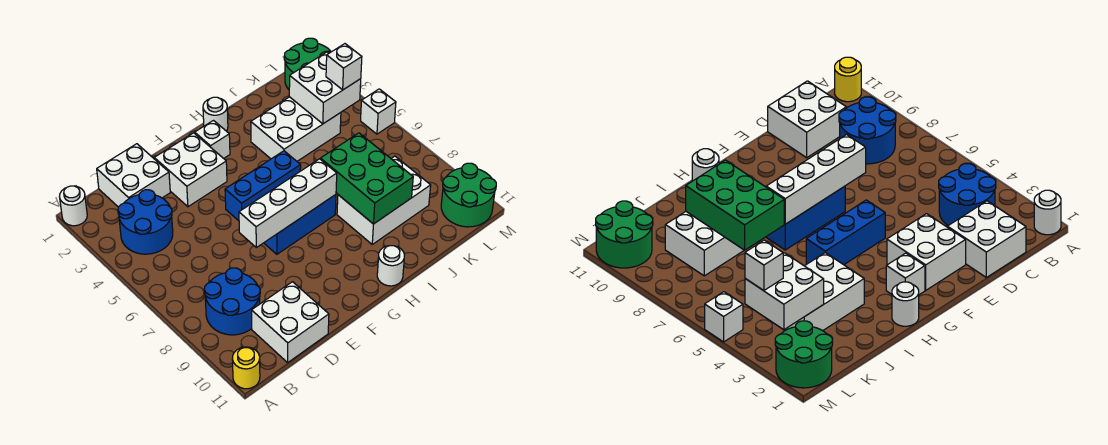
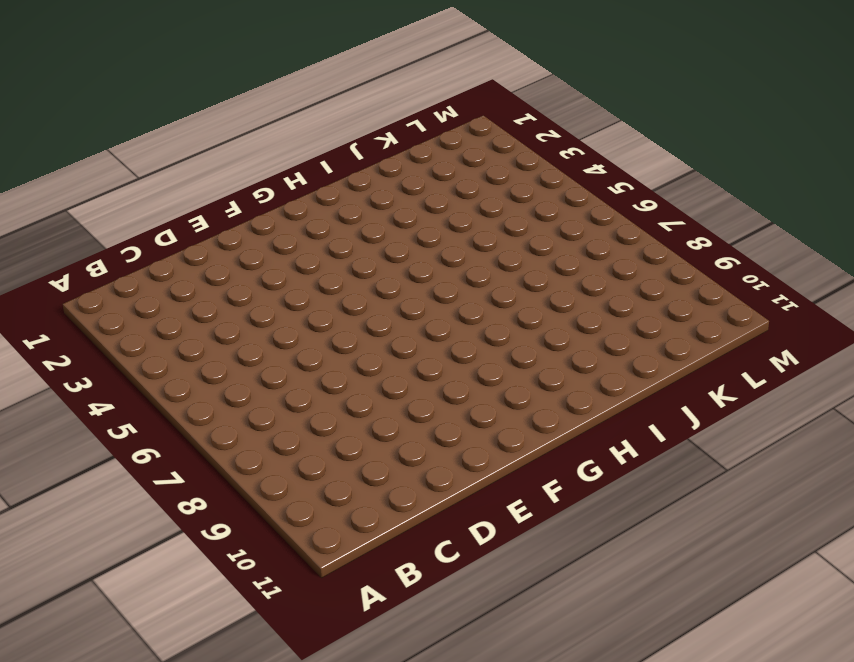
none -> white round brick A1 level 1
none -> yellow round brick A11 level 1
none -> blue round brick B3:C4 level 1

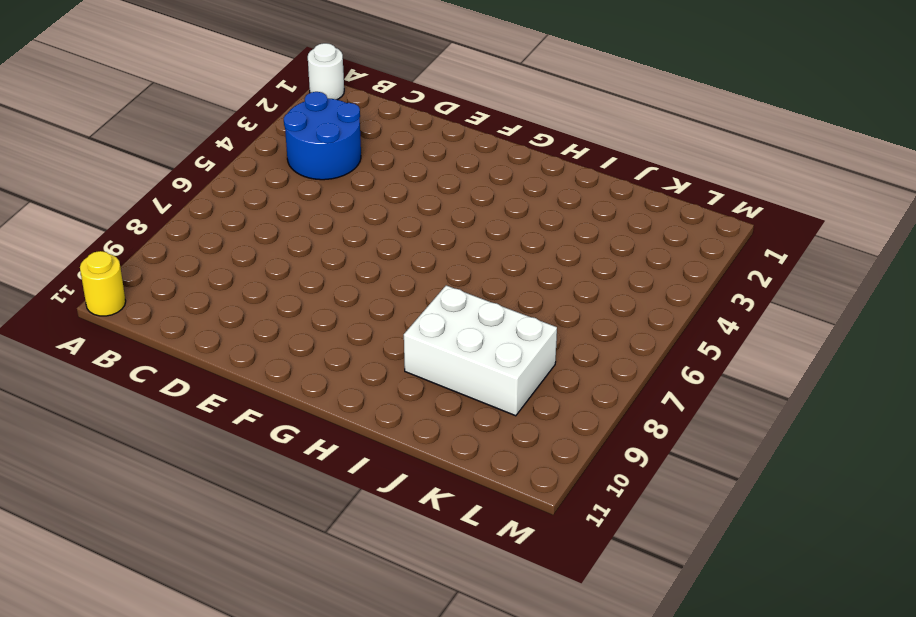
none -> blue round brick B8:C9 level 1
none -> white brick C1:D2 level 1
none -> white brick C10:D11 level 1

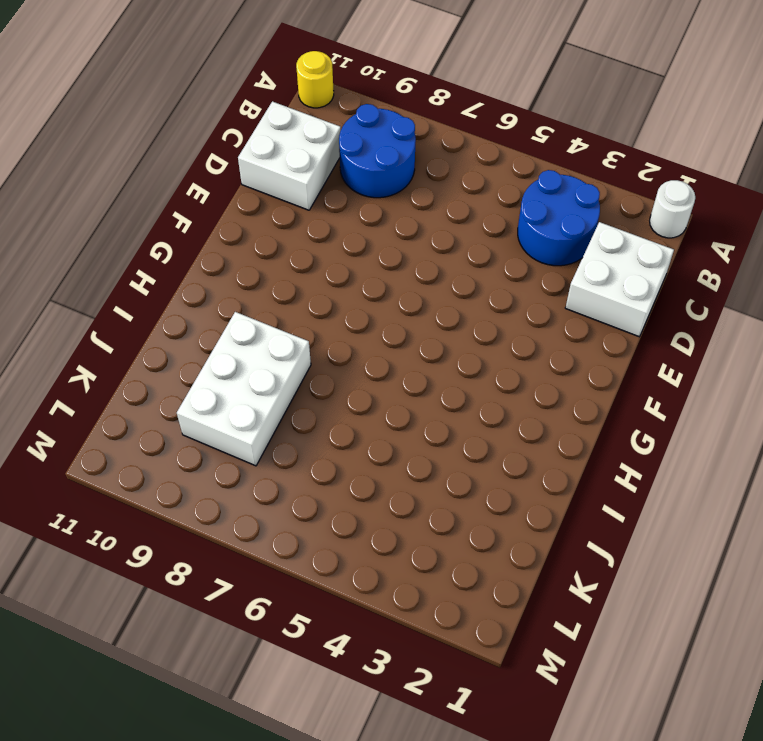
none -> white brick E2:F3 level 1
none -> blue brick F5:H5 level 1
none -> blue brick F7:H7 level 1

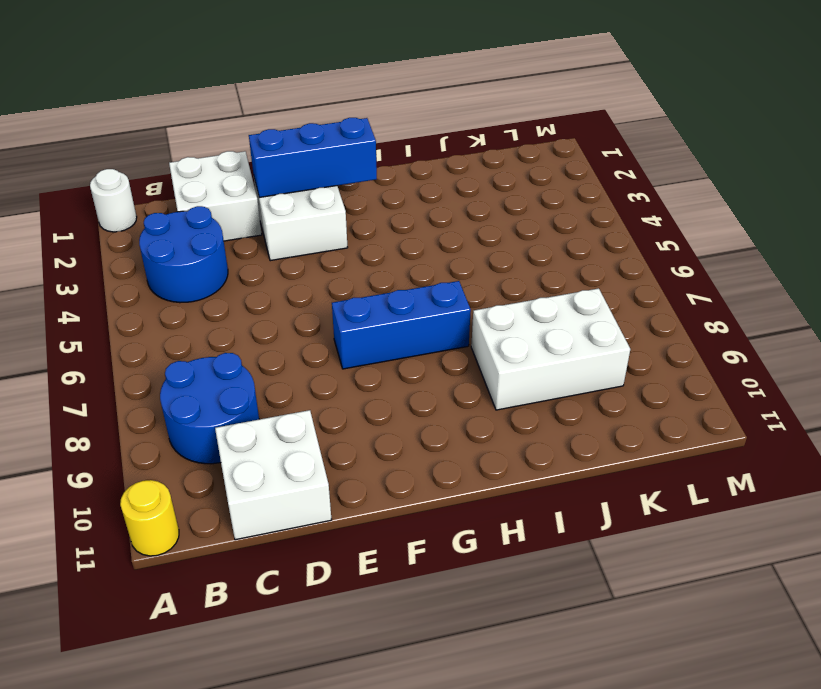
blue brick E2:G2 level 2 -> blue brick F5:H5 level 1
none -> white brick G2 level 1
none -> white round brick H1 level 1
none -> white round brick H11 level 1

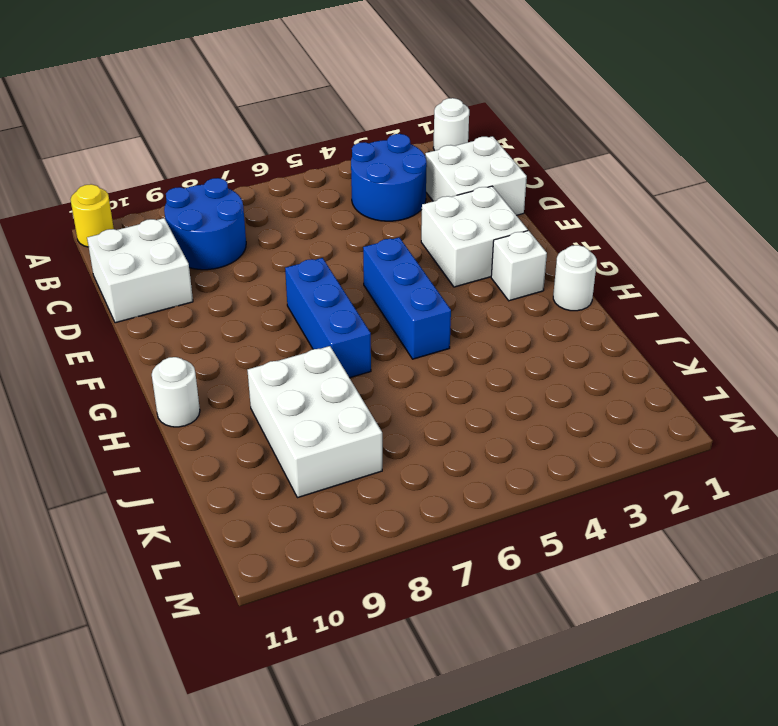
none -> white brick I3:K4 level 1
none -> green round brick L1:M2 level 1
none -> green round brick L10:M11 level 1

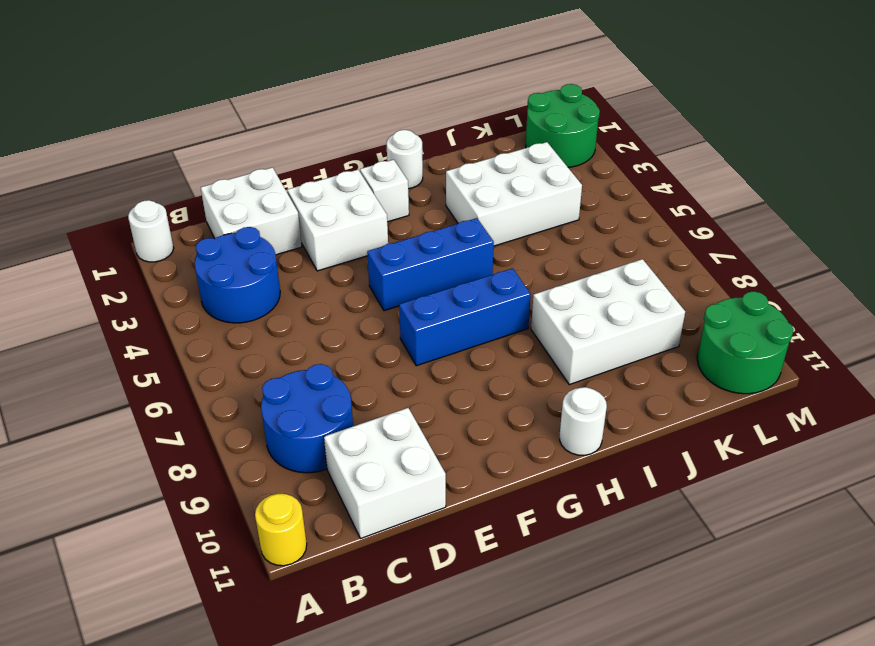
none -> white brick M5 level 1
none -> white brick E7:H7 level 2
none -> green brick I7:J9 level 2

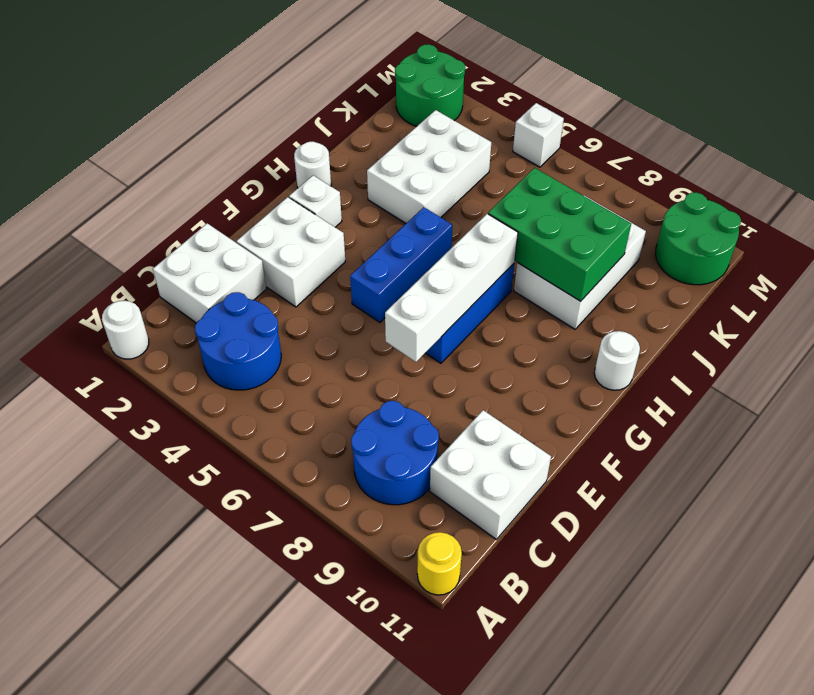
none -> white brick K3:L4 level 2
none -> white brick L4 level 3

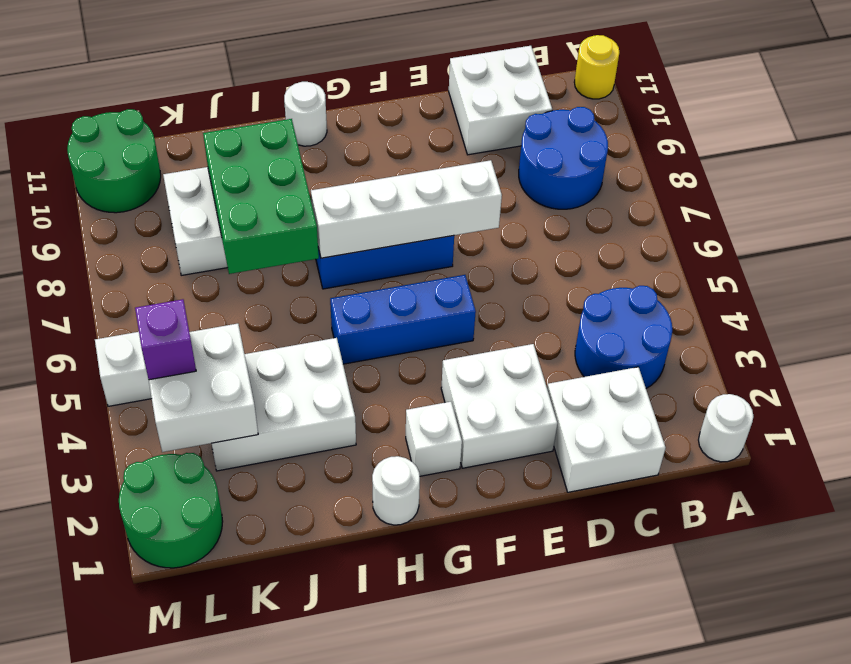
purple brick L4 level 3 -> white brick L4 level 3

